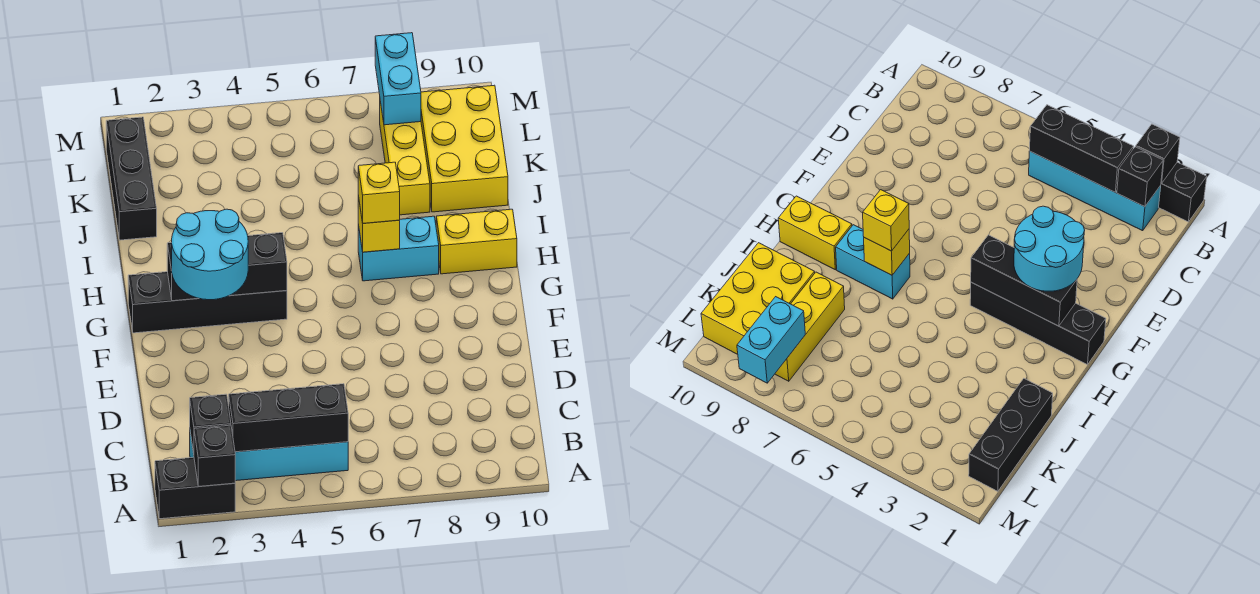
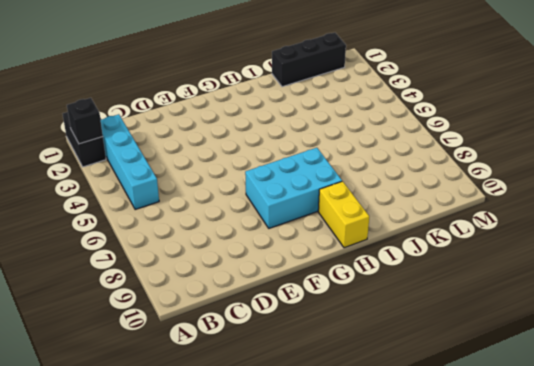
cyan brick F7:H8 level 1 -> cyan brick H7:H8 level 1
none -> black brick G1:G4 level 1
none -> yellow brick J8:L8 level 1
none -> yellow brick J9:L10 level 1

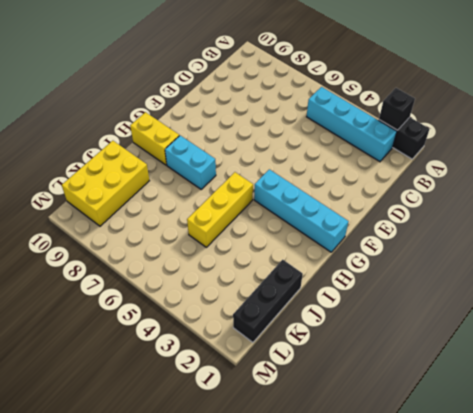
cyan brick G1:G4 level 1 -> black brick G1:G4 level 1
yellow brick H5:J5 level 1 -> yellow brick J8:L8 level 1
none -> black brick B2 level 2
none -> black brick B3:B5 level 2
none -> black brick G2:G4 level 2

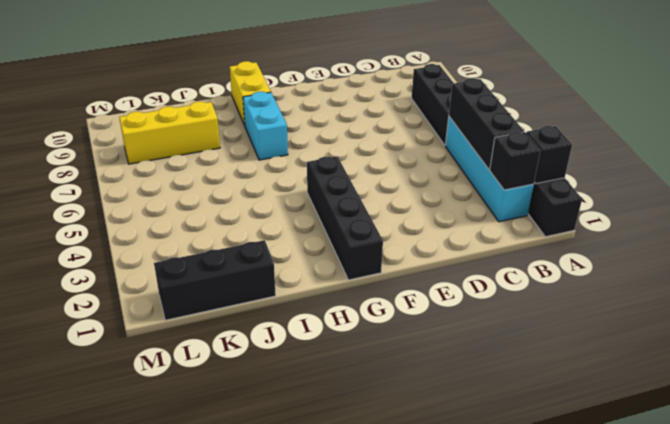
black brick B6:B8 level 1 -> black brick G2:G4 level 2
none -> yellow brick J9:L10 level 1
none -> yellow brick H7 level 2
none -> cyan brick L8:M8 level 2

